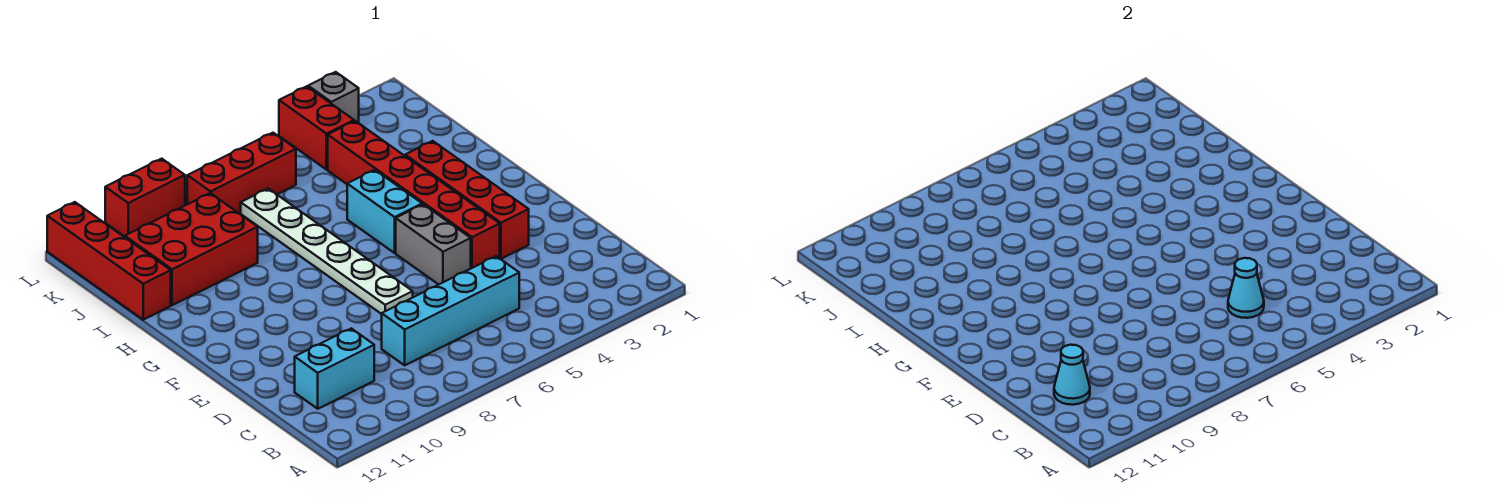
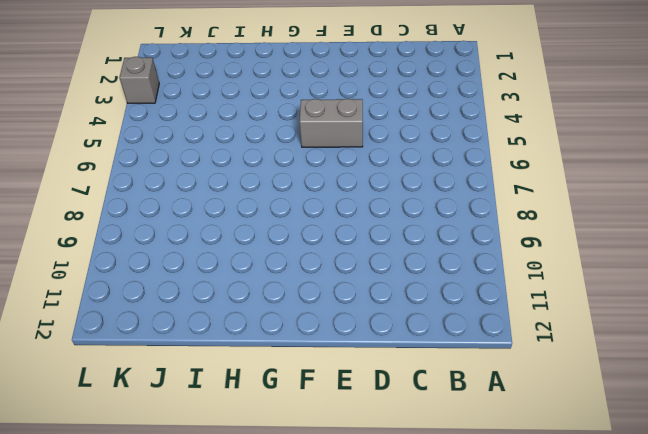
none -> cyan brick C5:C8 level 1
none -> cyan brick C10:C11 level 1
none -> red brick E3:H3 level 1

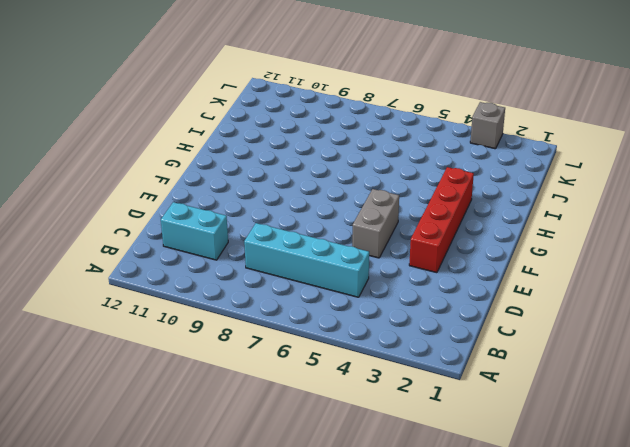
none -> red brick E4:J4 level 1
none -> white plate E7:J7 level 1
none -> cyan brick G5:H5 level 1

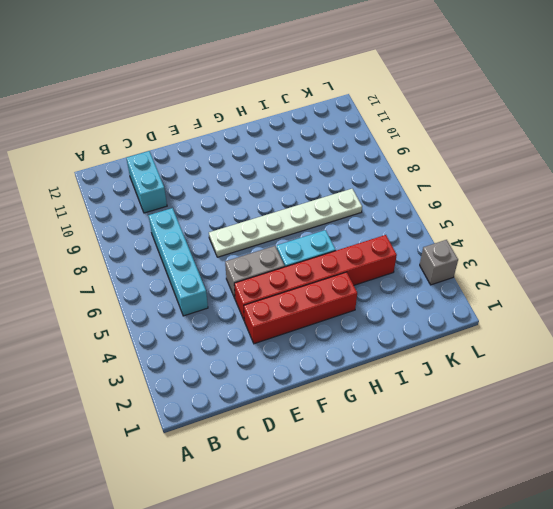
none -> red brick I9:J11 level 1
none -> red brick I12:L12 level 1
none -> red brick K4:L4 level 1

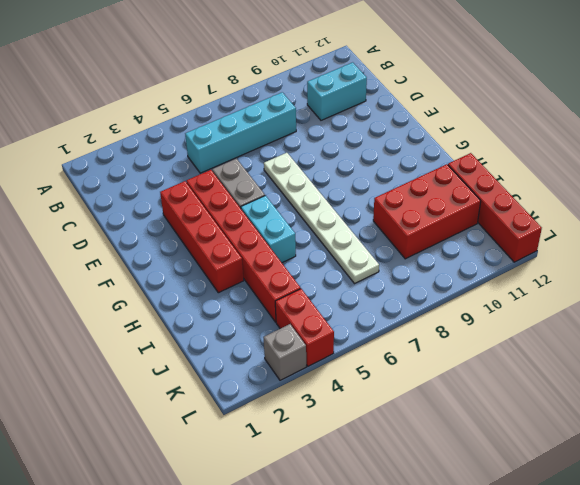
none -> red brick K6:K8 level 1
none -> red brick L9:L10 level 1
none -> cyan cone C5 level 2

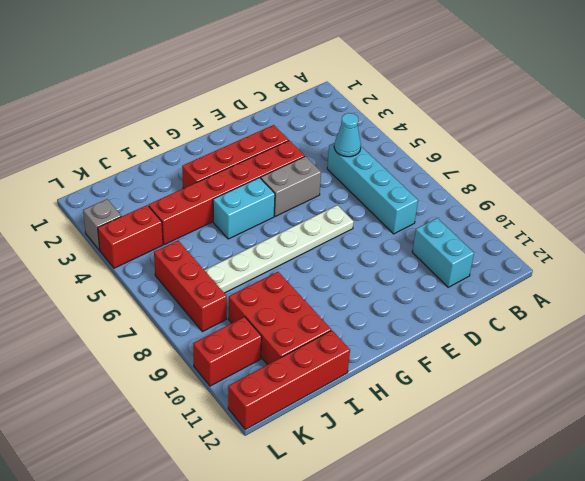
red brick K10:L10 level 1 -> red brick L9:L10 level 1
none -> cyan cone C11 level 2

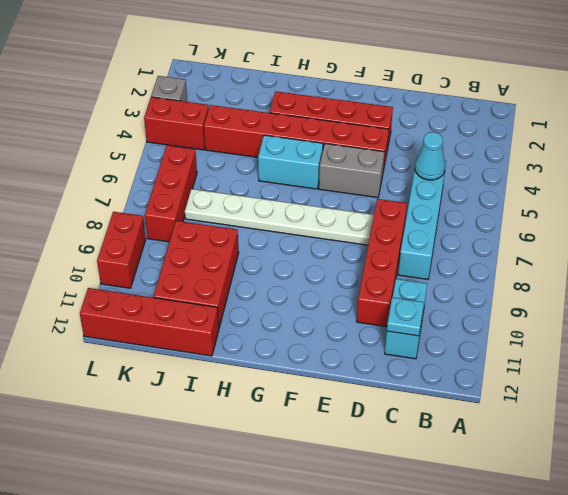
cyan plate C11 level 2 -> cyan cone C11 level 2
red brick D7:D10 level 1 -> none

